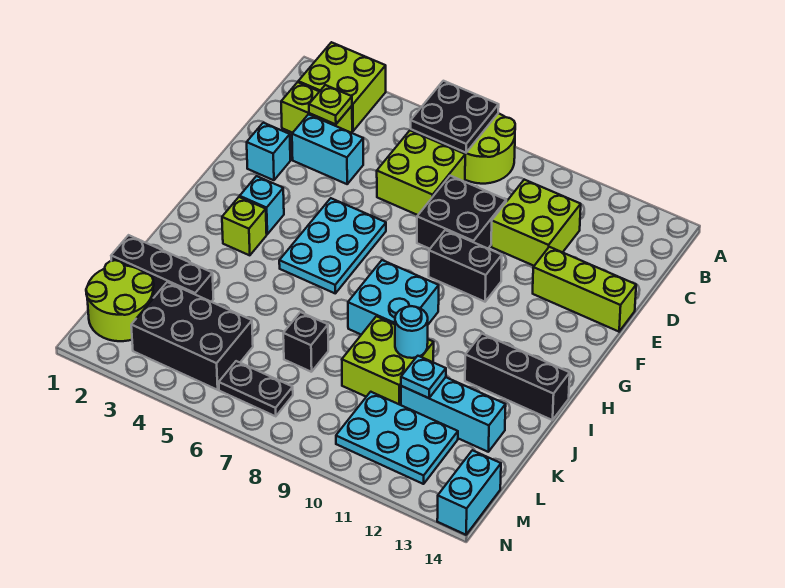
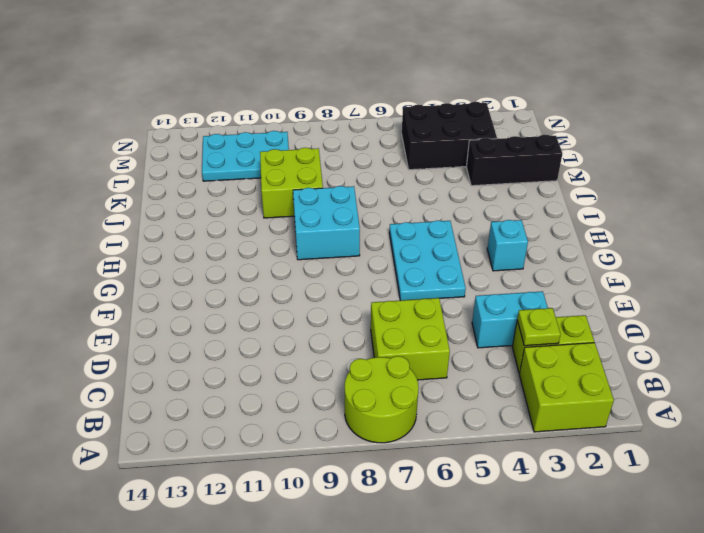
none -> lime brick C10:D11 level 1
none -> black brick D8:E9 level 1
none -> cyan brick E2 level 1

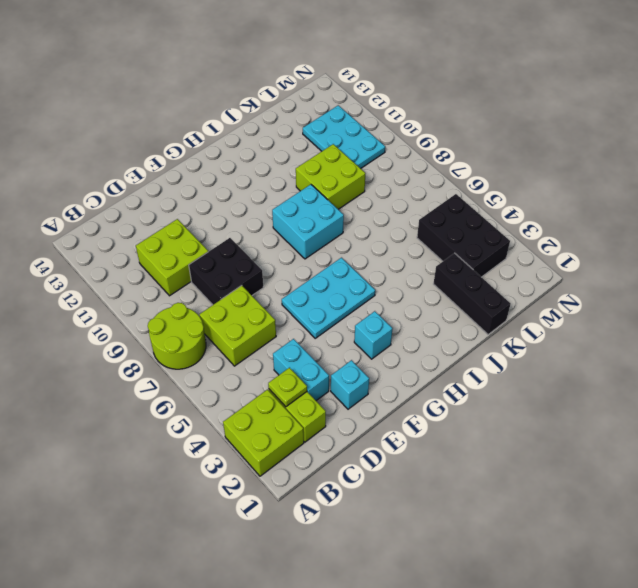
none -> lime brick E12:E14 level 1
none -> black brick F9:F10 level 1
none -> lime brick H3 level 1

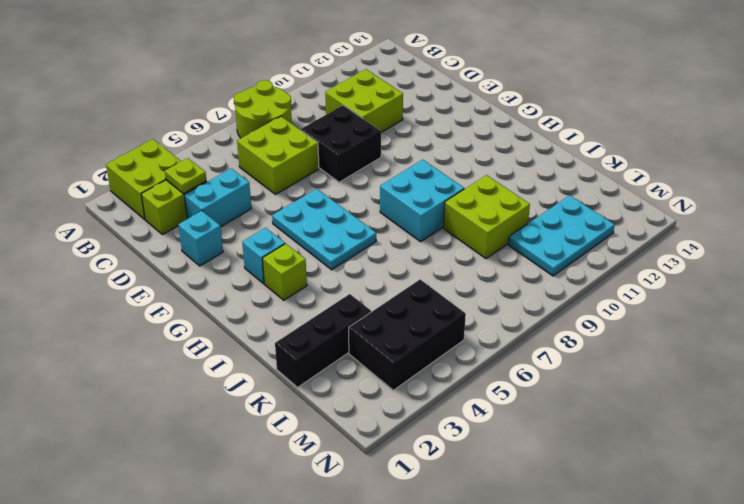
none -> lime brick E12:E14 level 1
none -> black brick F9:F10 level 1
none -> black brick I12:I14 level 1

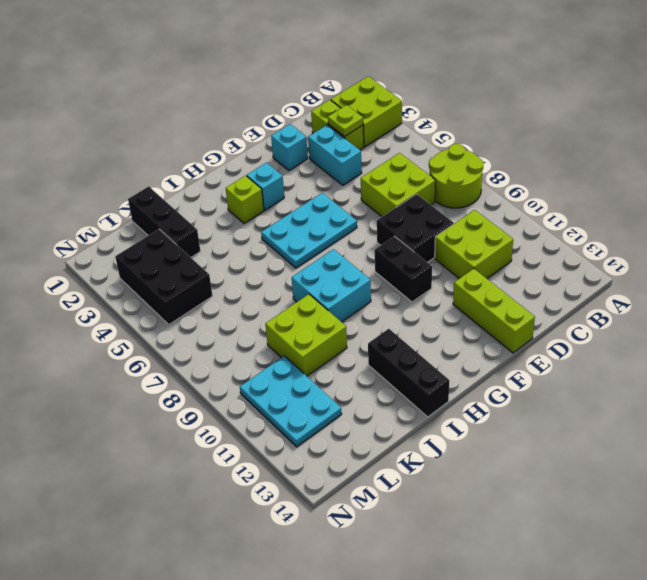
none -> black brick K7 level 1
none -> cyan brick K11:K13 level 1
none -> lime round brick L1:M2 level 1

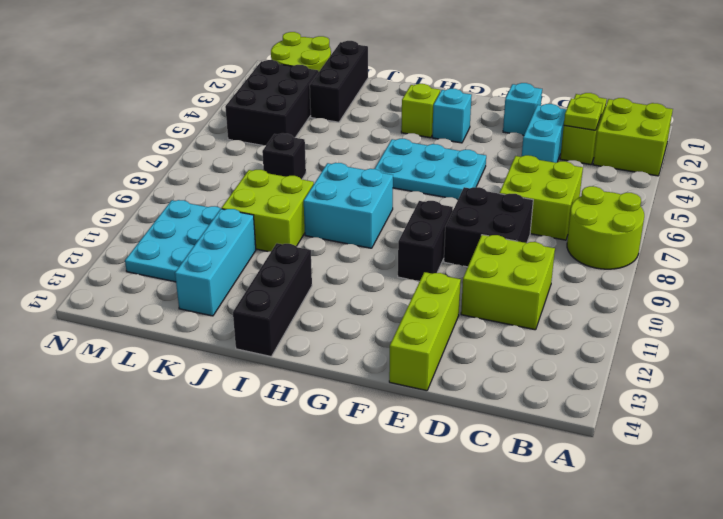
none -> black plate M6:M7 level 1
none -> cyan brick M14:N14 level 1
none -> black plate A6:B7 level 2

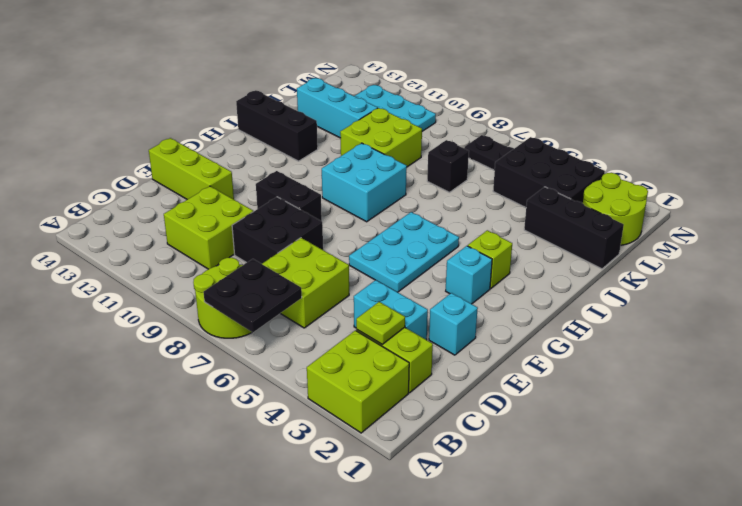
none -> cyan brick M14:N14 level 1
none -> cyan round brick J10 level 2
none -> cyan plate K11 level 2

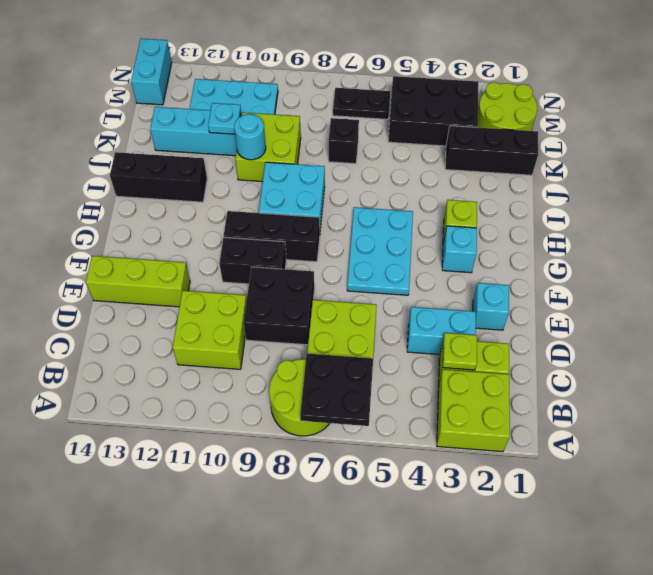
black brick G8:G10 level 1 -> none

